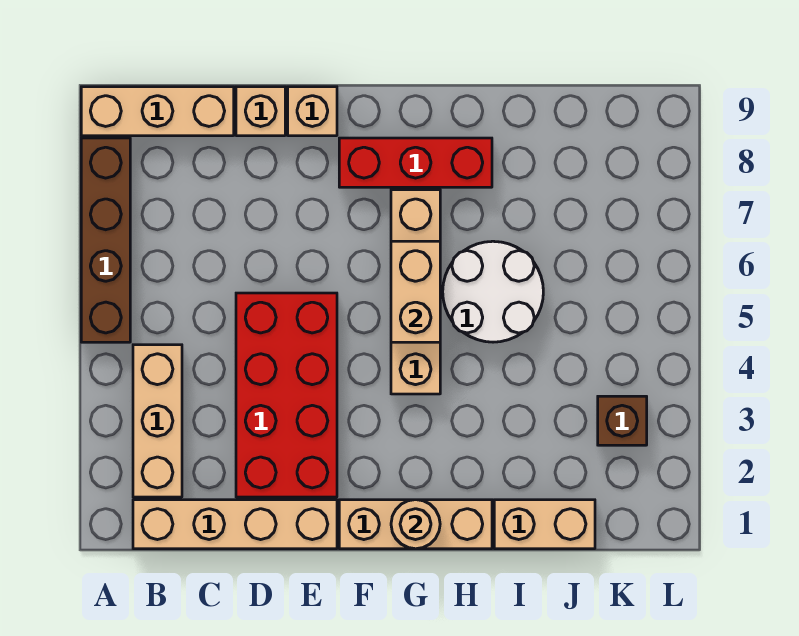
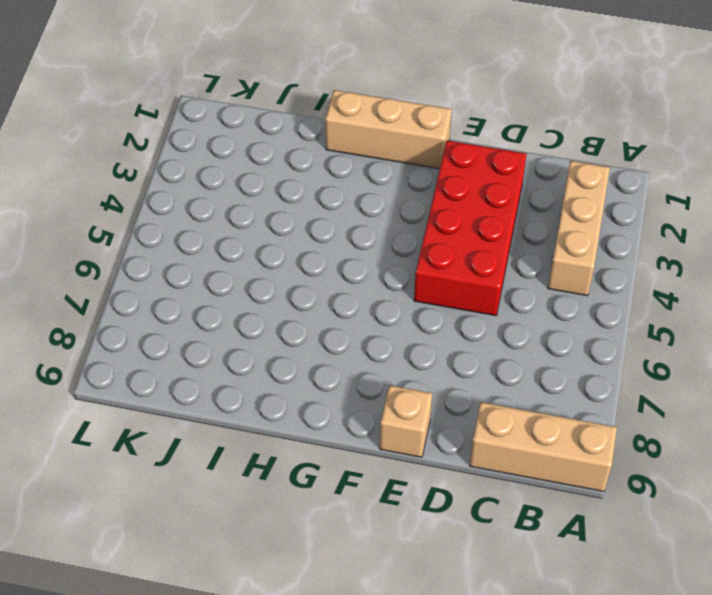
none -> brown brick A5:A8 level 1
none -> tan brick B1:E1 level 1
none -> tan brick D9 level 1

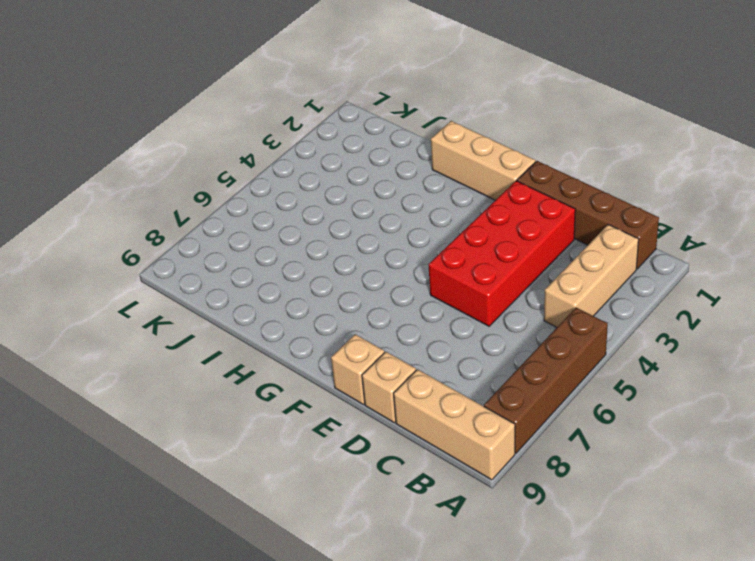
brown brick B1:E1 level 1 -> tan brick B1:E1 level 1
none -> red brick F8:H8 level 1
none -> tan brick G4:G7 level 1
none -> white round brick H5:I6 level 1

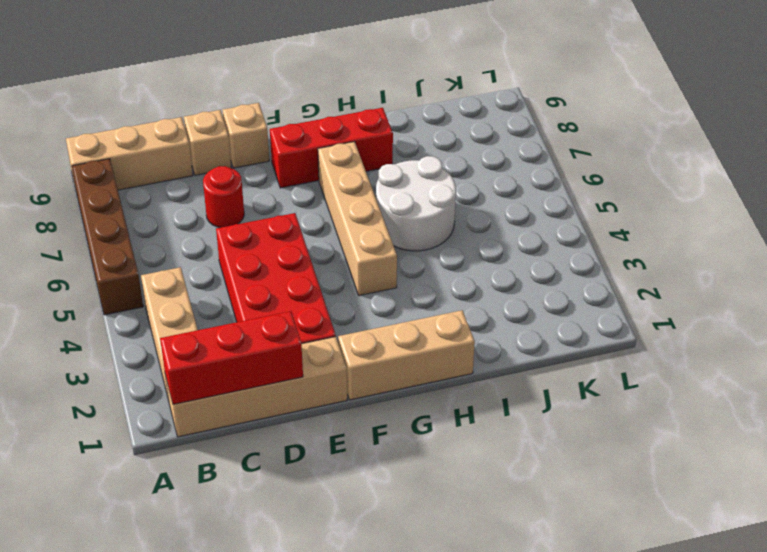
red brick B1:D1 level 2 -> none
red round brick D7 level 1 -> none
none -> tan brick I1:J1 level 1
none -> brown brick K3 level 1
none -> tan round brick G1 level 2

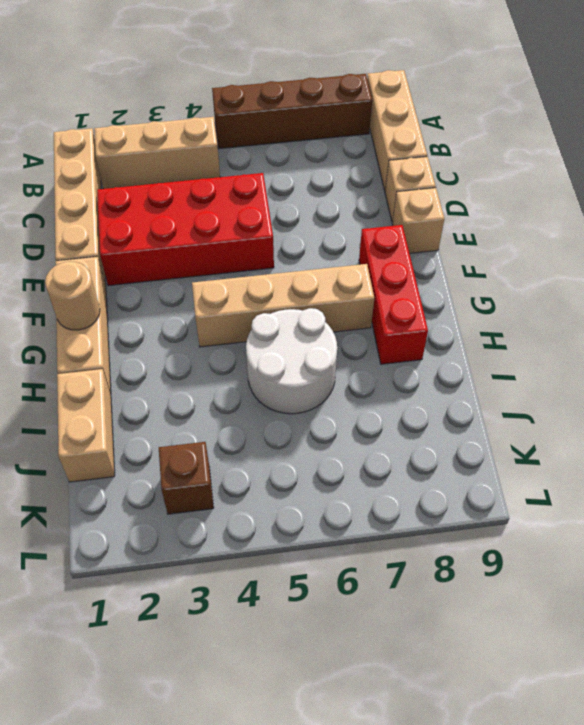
none -> tan brick G5:G6 level 2

